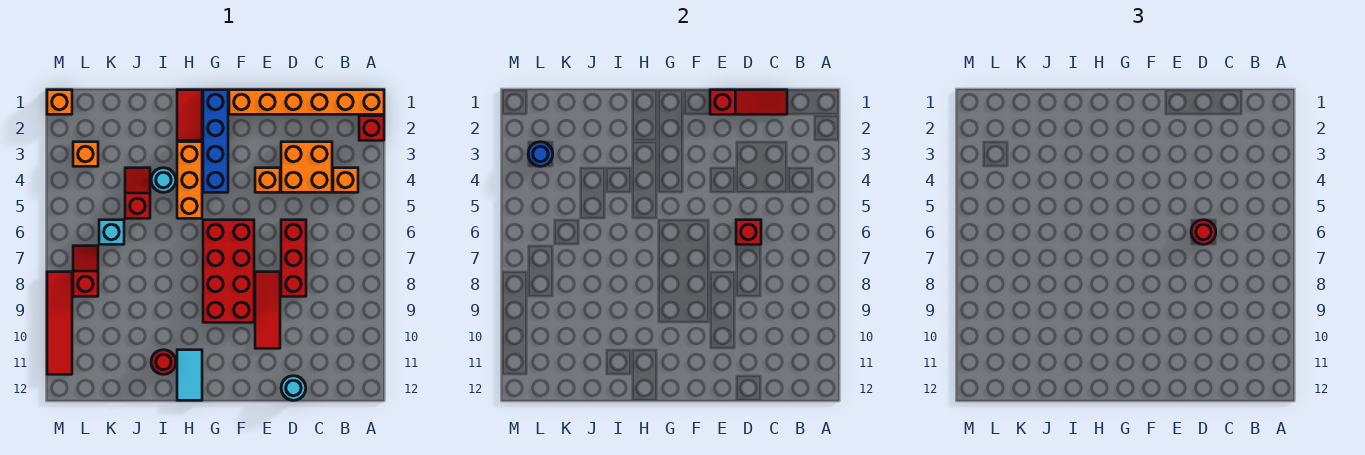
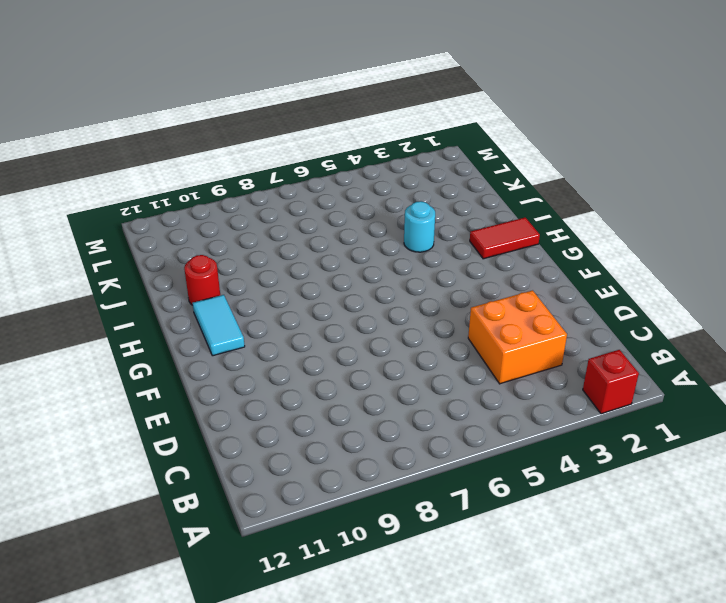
cyan tile G11:H11 level 1 -> cyan tile H11:H12 level 1
none -> orange brick A1:F1 level 1
none -> orange brick B4 level 1
none -> red brick D6:D8 level 1

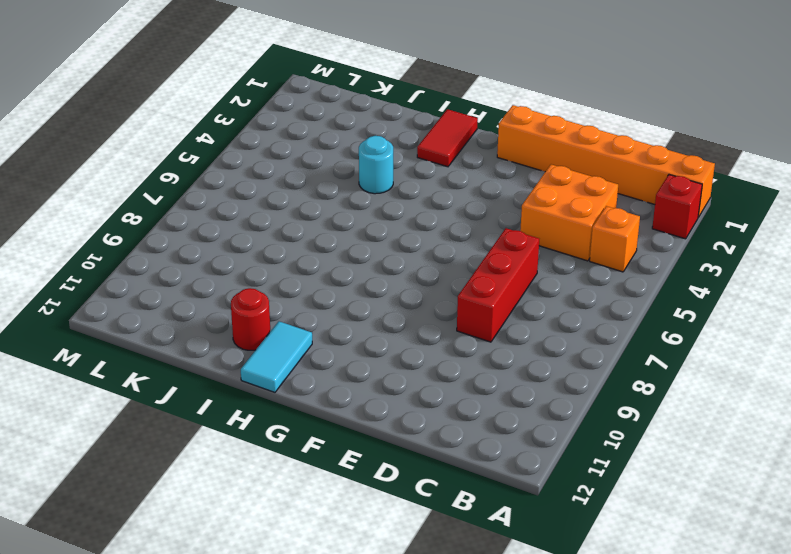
none -> cyan round brick D12 level 1
none -> orange brick E4 level 1
none -> red tile E8:E10 level 1

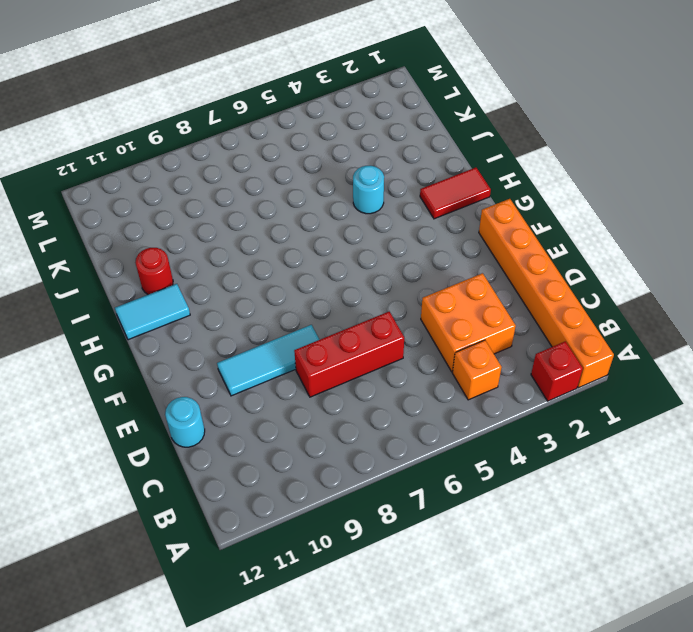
cyan tile E8:E10 level 1 -> red tile E8:E10 level 1
none -> orange brick E4 level 1
none -> red brick F6:G9 level 1
none -> blue brick G1:G4 level 1

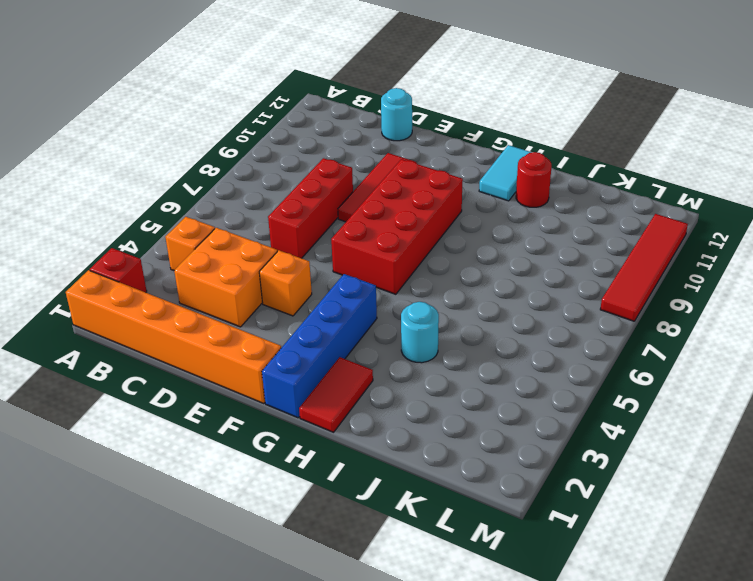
none -> orange brick H3:H5 level 1
none -> red slope J4:J5 level 1 top 5
none -> cyan brick K6 level 1

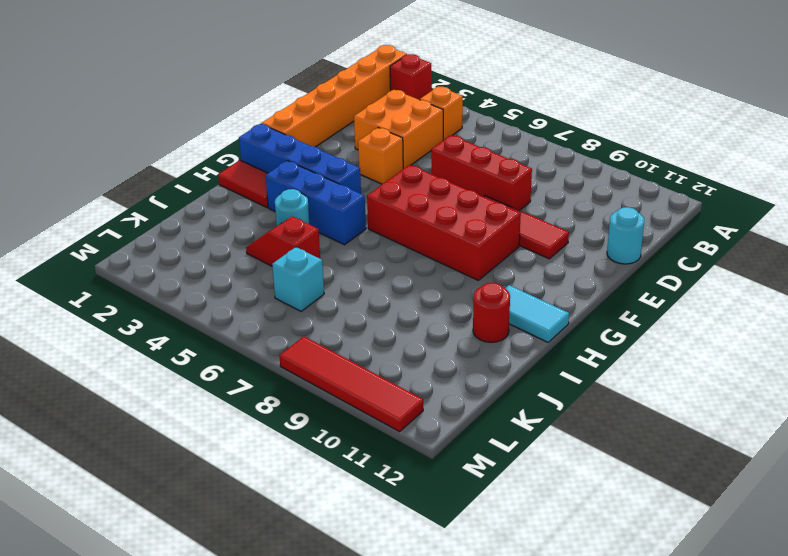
blue brick H3:H5 level 1 -> orange brick H3:H5 level 1
none -> orange brick L3 level 1
none -> red slope L7:L8 level 1 top 8
none -> orange brick M1 level 1

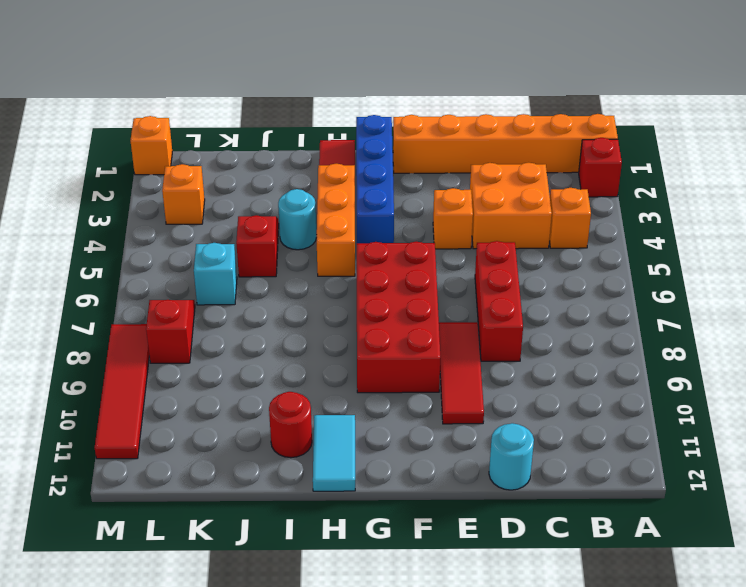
none -> red slope C1:E1 level 2 top E
none -> red brick D6 level 2
none -> blue round brick L3 level 2

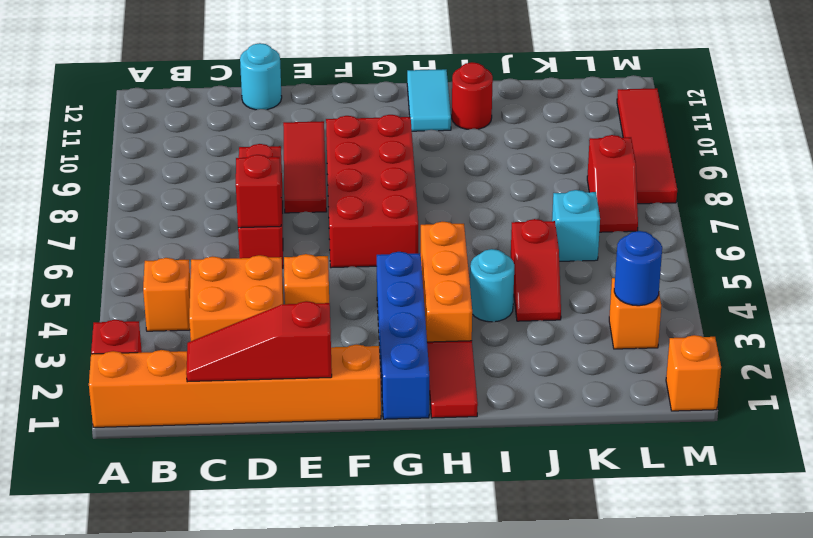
none -> red round brick D6 level 3

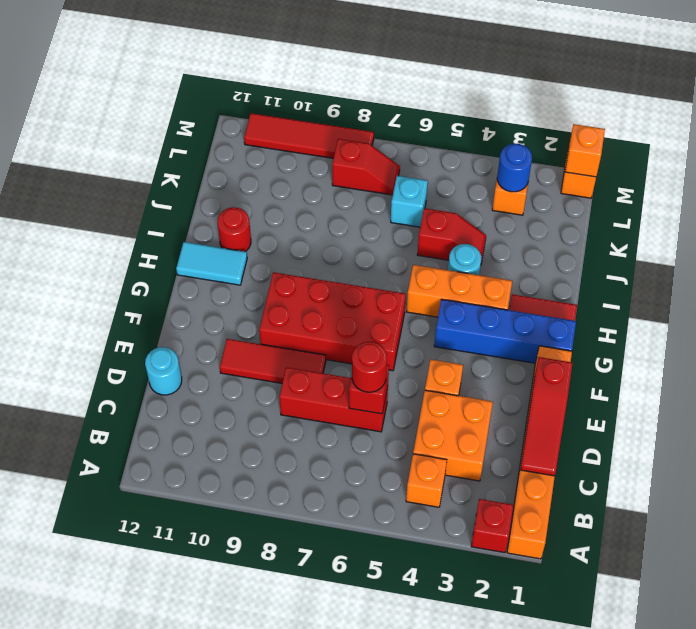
orange brick M1 level 2 -> none

